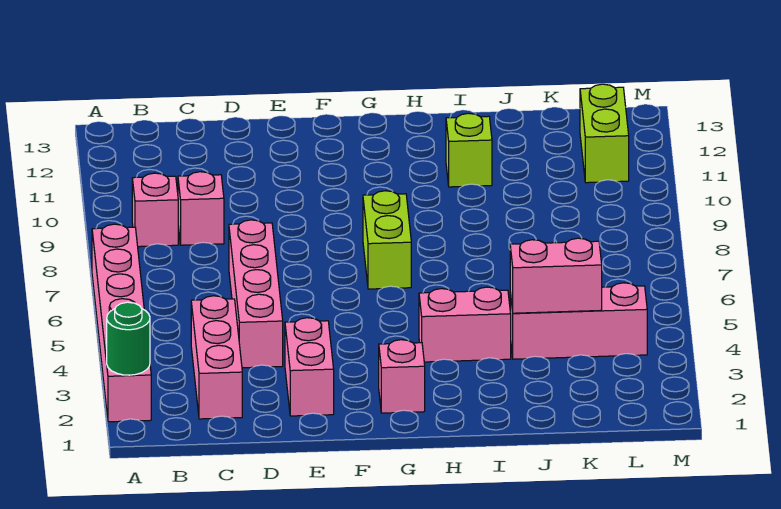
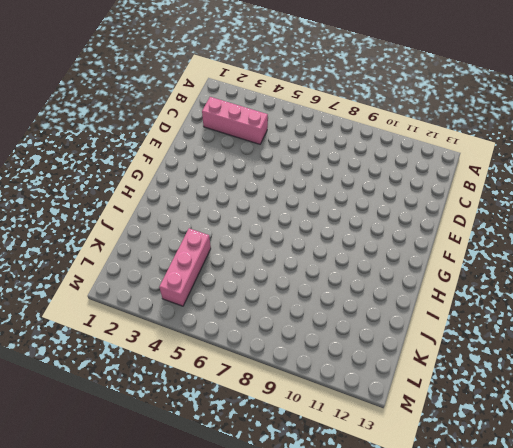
none -> pink brick A2:A7 level 1
none -> pink brick B9 level 1
none -> pink brick C9 level 1

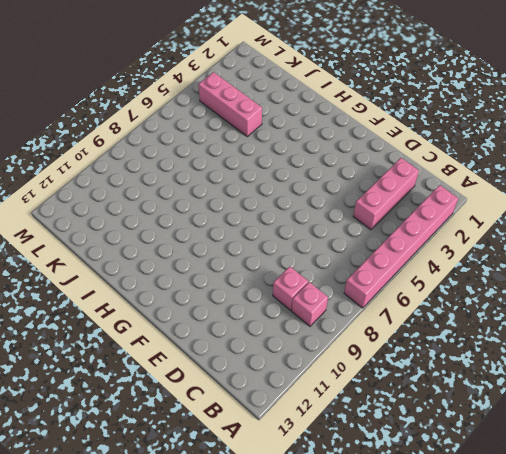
none -> pink brick D4:D7 level 1
none -> pink brick E2:E3 level 1
none -> pink brick G2 level 1

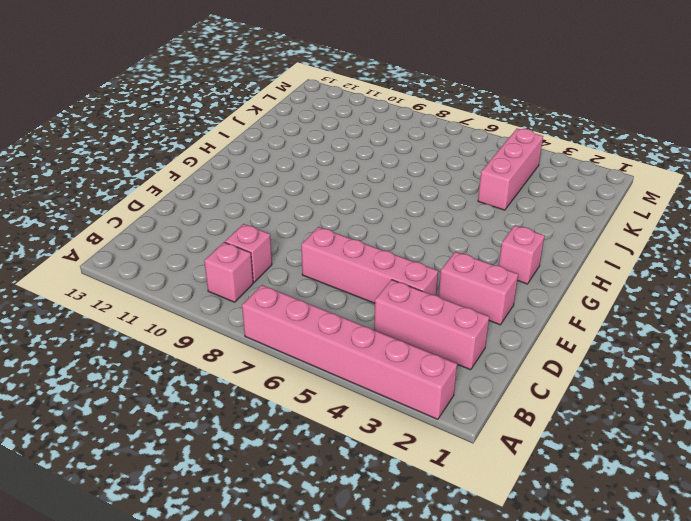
none -> lime brick G7:G8 level 1
none -> pink brick H4:I4 level 1
none -> lime brick I11 level 1

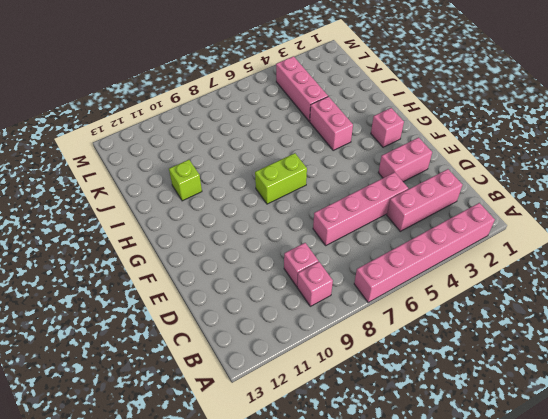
none -> lime brick L11:L12 level 1
none -> green round brick A2 level 2
none -> pink brick J4:K4 level 2

